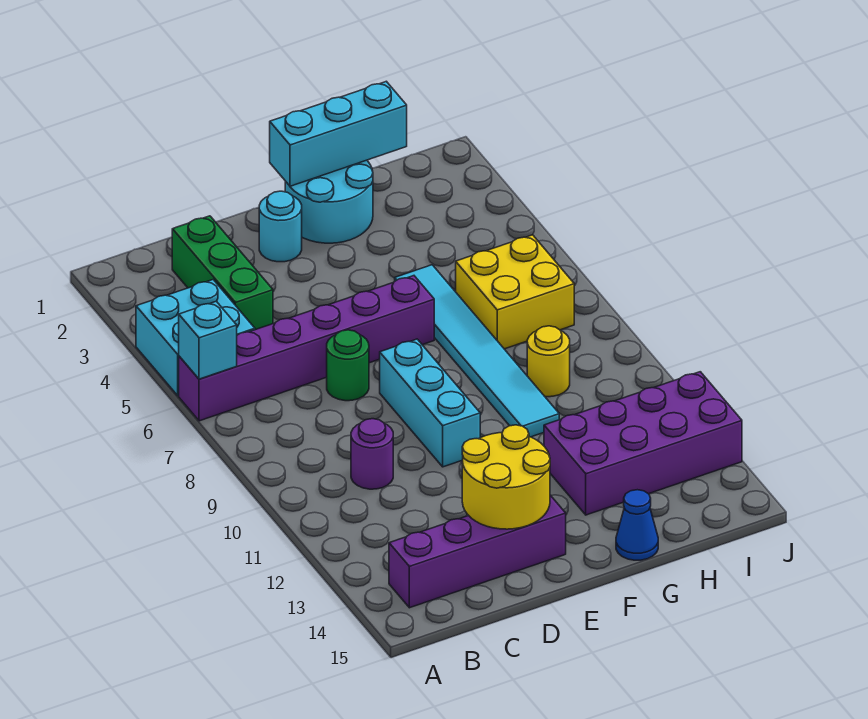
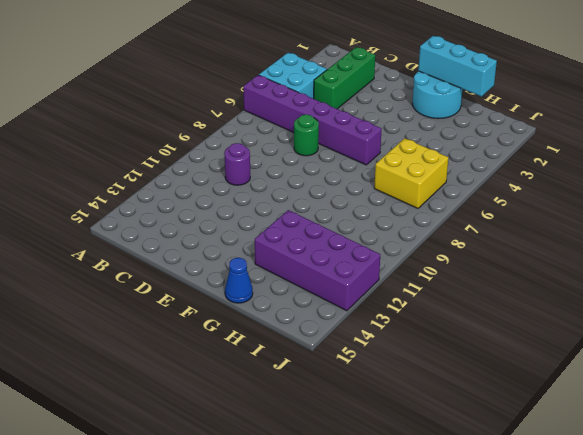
none -> purple brick B14:E14 level 1
none -> cyan round brick E2 level 1
none -> cyan brick E8:E10 level 1

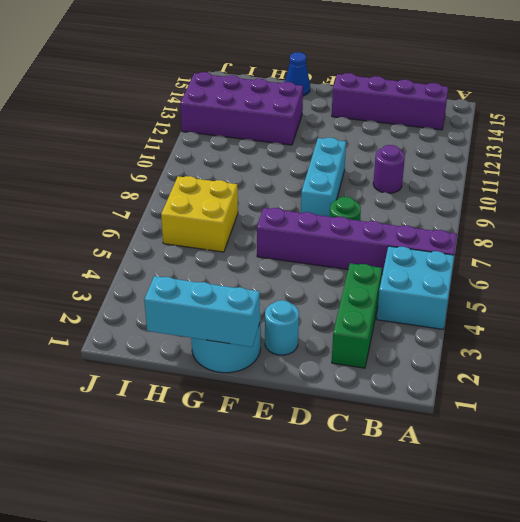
none -> cyan tile G5:G10 level 1
none -> yellow round brick H9 level 1
none -> cyan brick A6 level 2

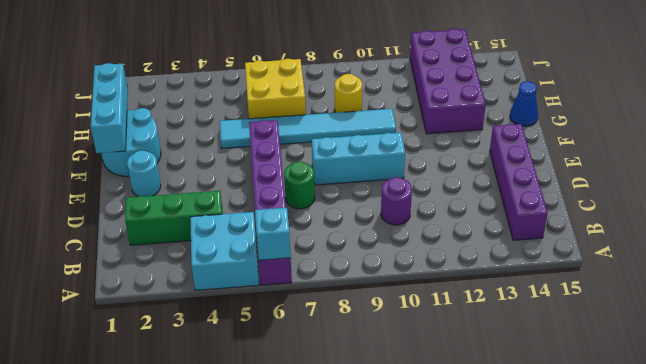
none -> yellow round brick D13:E14 level 2

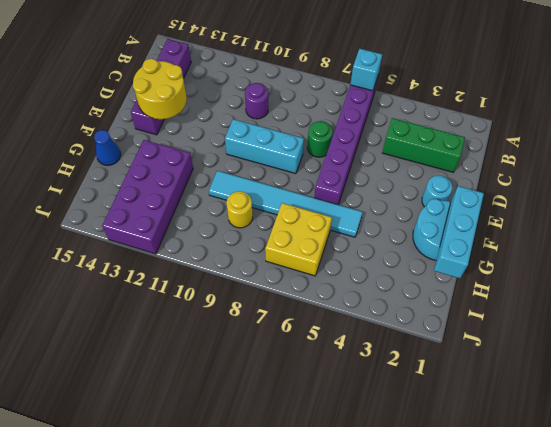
none -> cyan brick A4:B5 level 1

